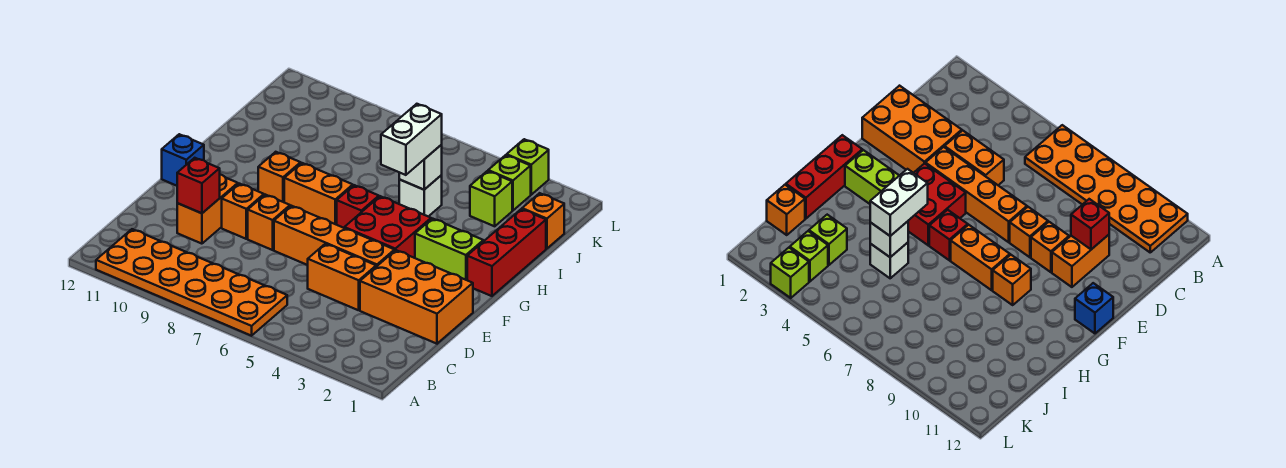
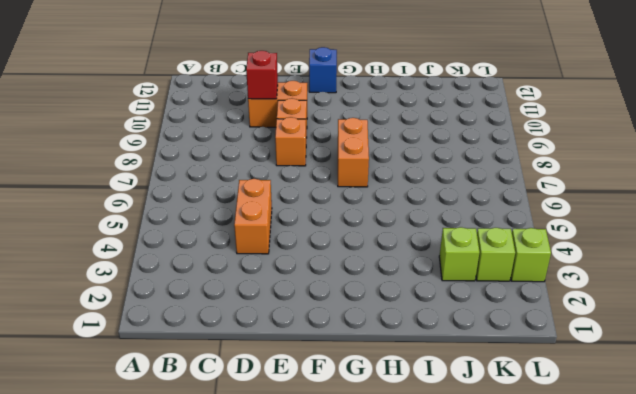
none -> orange plate A6:B11 level 1
none -> orange brick D1:E3 level 1
none -> orange brick E4:E7 level 1

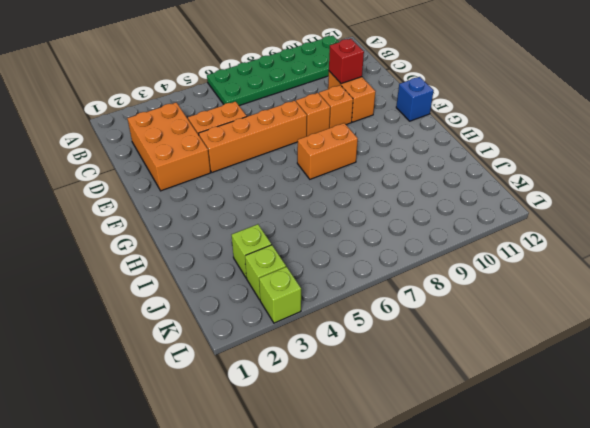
green plate A6:B11 level 1 -> orange plate A6:B11 level 1
orange brick C2:E3 level 1 -> orange brick D1:E3 level 1
none -> red brick F4:G5 level 1
none -> red brick G1:I1 level 1
none -> lime brick G2:G3 level 1

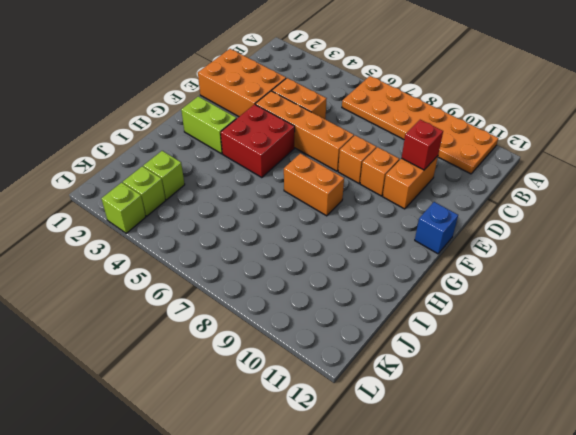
none -> red brick G1:I1 level 1
none -> red brick G6 level 1
none -> orange brick G9 level 1

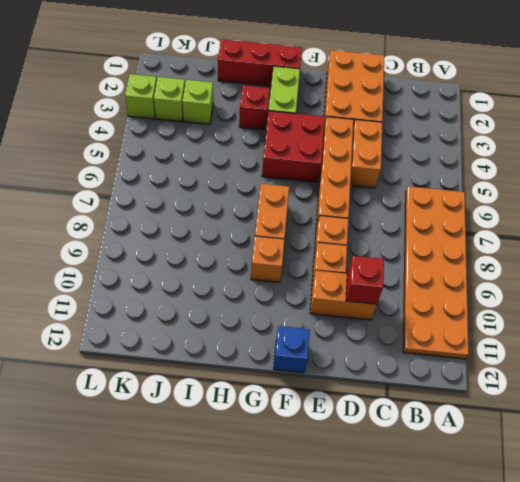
red brick H3 level 1 -> red brick G6 level 1
none -> white brick I5 level 1
none -> orange brick J1 level 1
none -> white brick I5 level 2

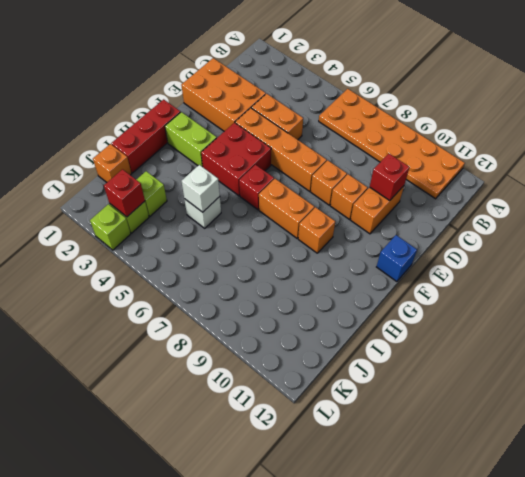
red brick K3 level 2 -> none
none -> white brick H5:I5 level 3

